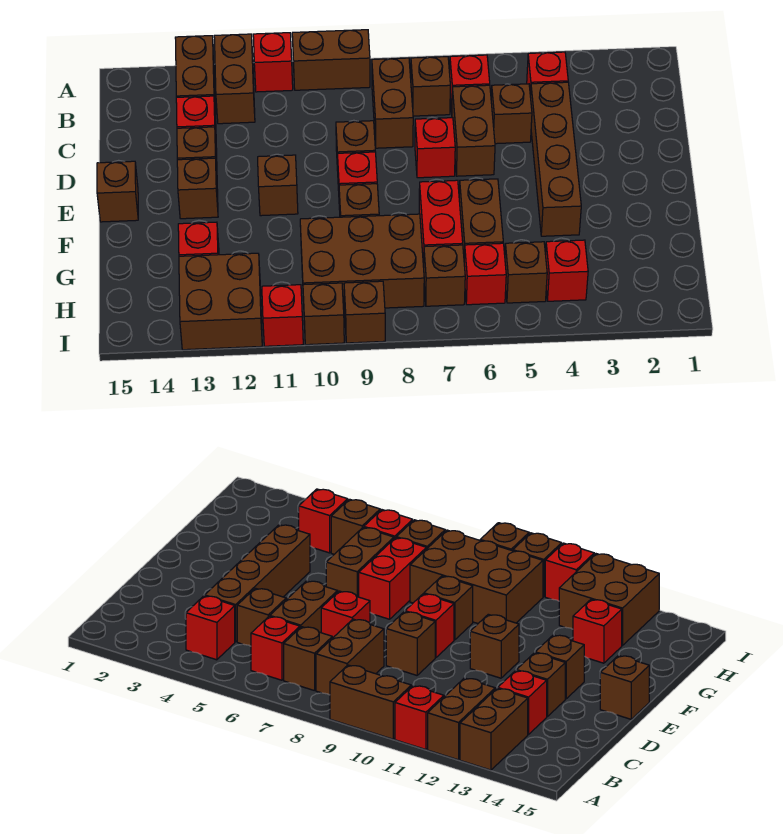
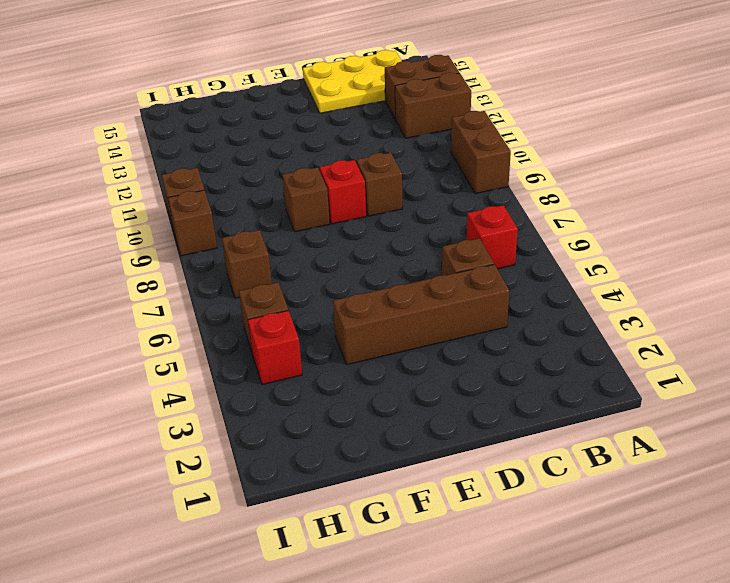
yellow plate B14:D15 level 1 -> none
none -> red brick A11 level 1
none -> red brick B4 level 1
none -> brown brick B7 level 1
none -> brown brick B8:C8 level 1

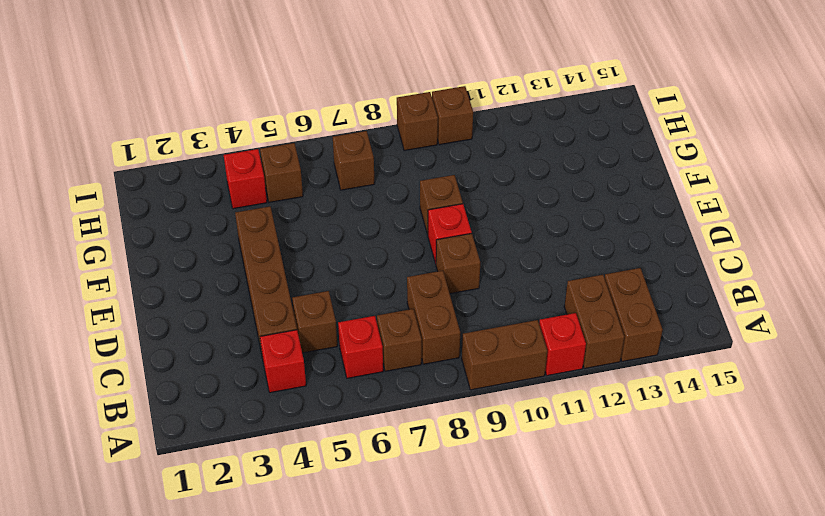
none -> brown brick C6:D6 level 1
none -> red brick C13 level 1
none -> red brick D7 level 1
none -> brown brick D13 level 1

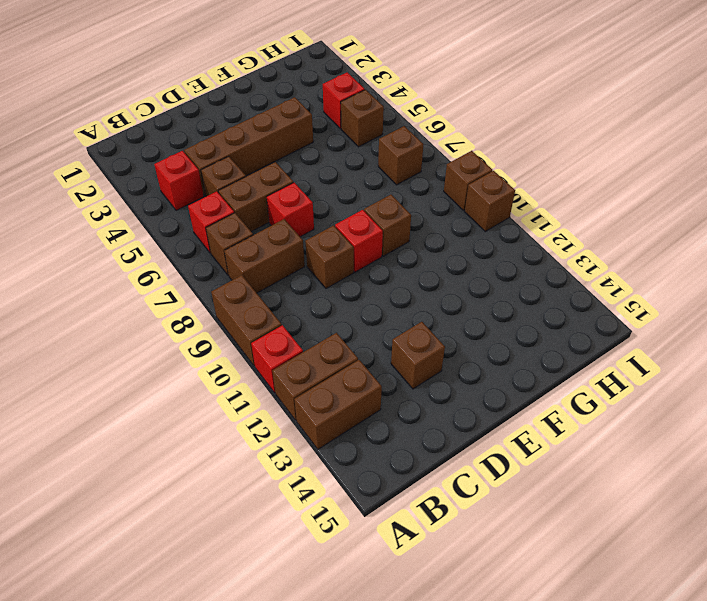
none -> red brick C13 level 1
none -> brown brick E11 level 1
none -> brown brick E13 level 1
none -> brown brick E15 level 1

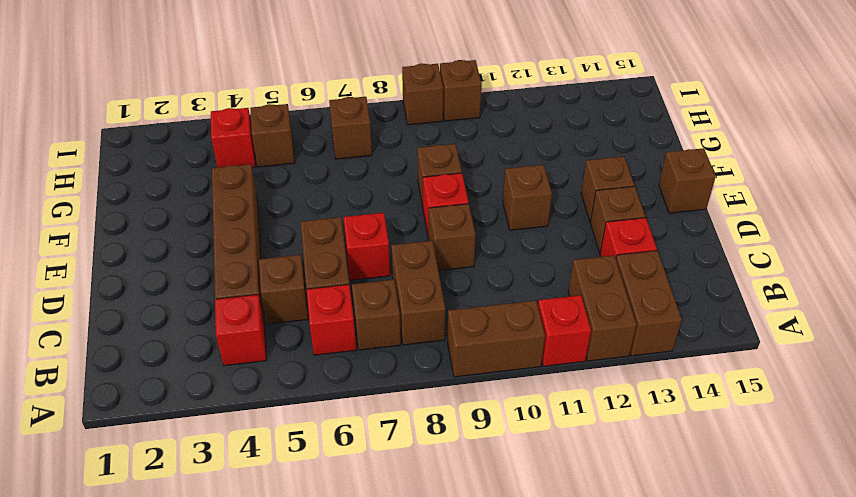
none -> brown brick F6:G6 level 1
none -> red brick F7:G7 level 1
none -> brown brick G8:H10 level 1
none -> red brick G13 level 1

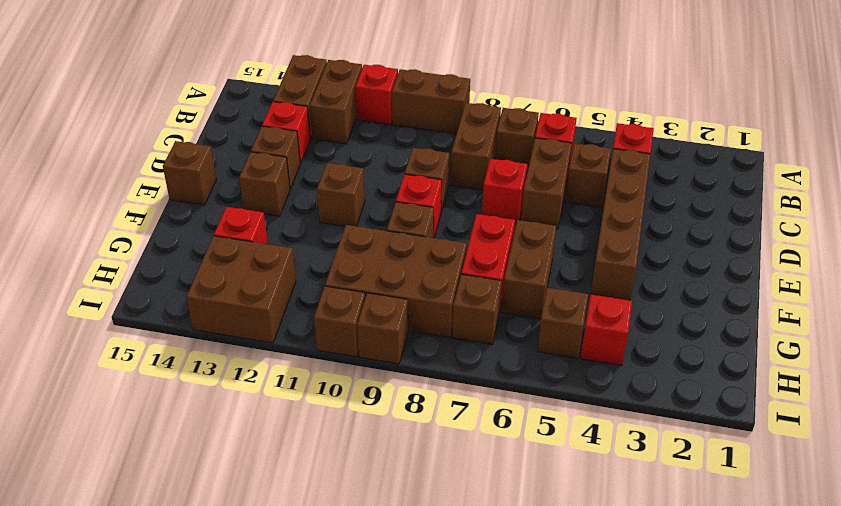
none -> red brick H6 level 1
none -> red brick I11 level 1

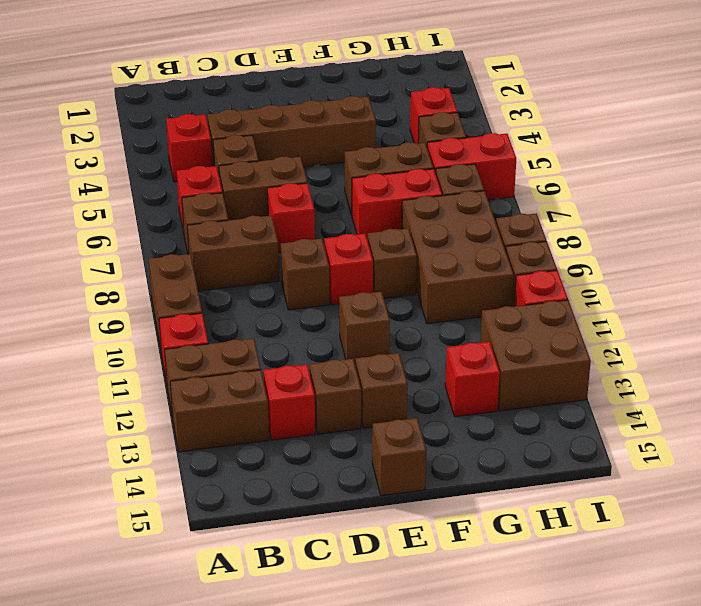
red brick H6:I6 level 1 -> red brick H6 level 1

